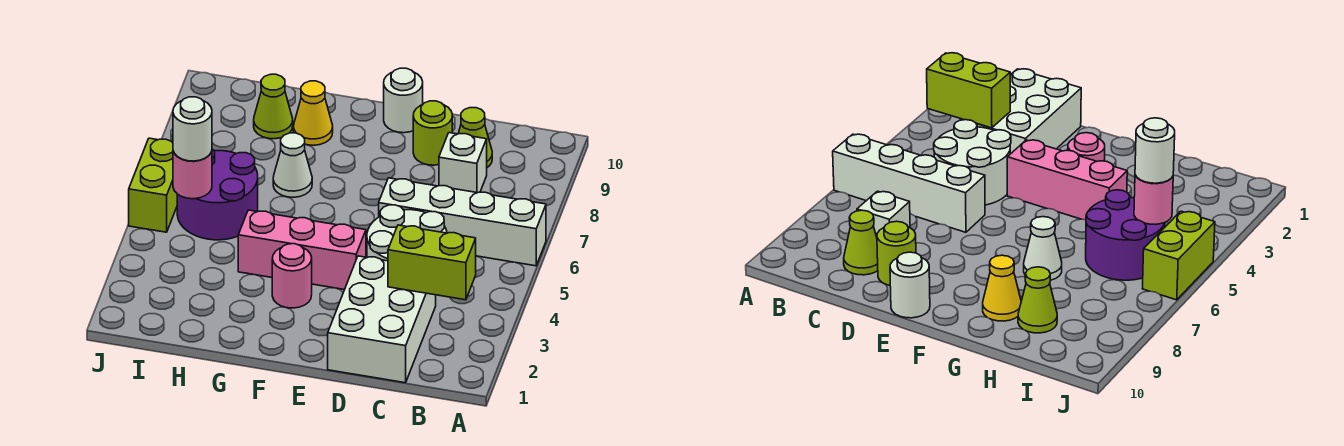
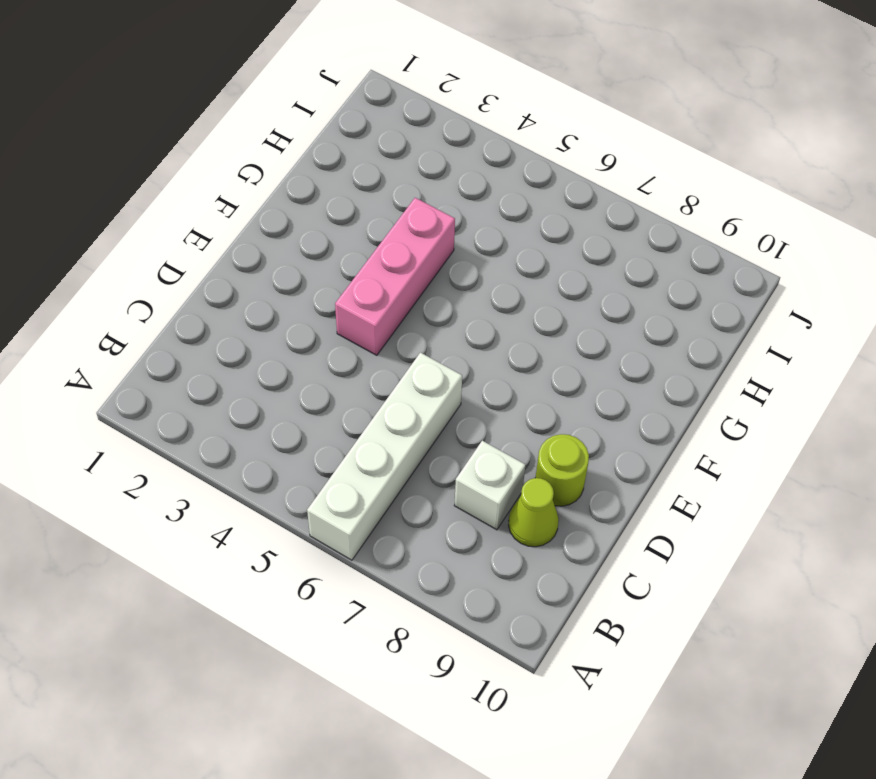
none -> white brick C1:D3 level 1
none -> white round brick C4:D5 level 1
none -> white round brick E10 level 1

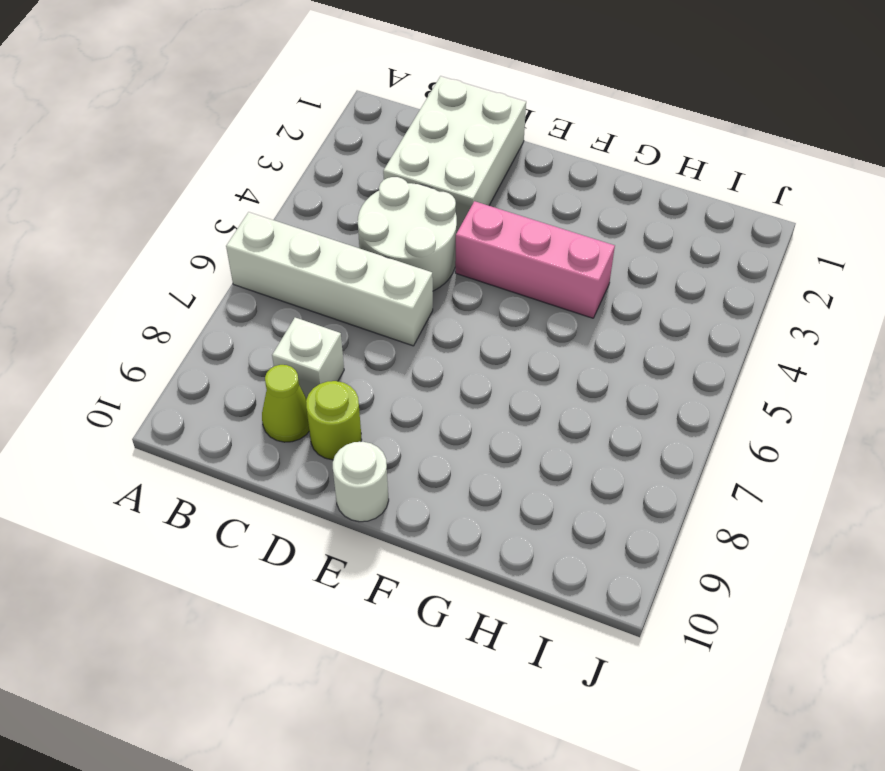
none -> pink round brick F3 level 1
none -> white cone G7 level 1
none -> yellow cone G9 level 1

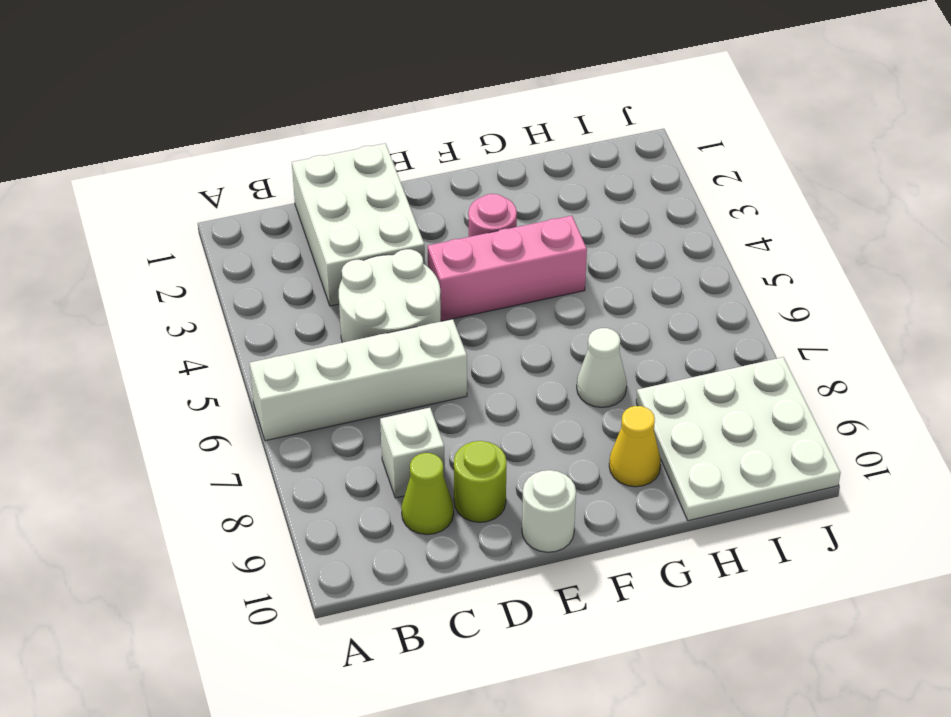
white plate H8:J10 level 1 -> lime cone H9 level 1
none -> purple round brick H5:I6 level 1
none -> lime brick J5:J6 level 1
none -> lime brick B3:C3 level 2

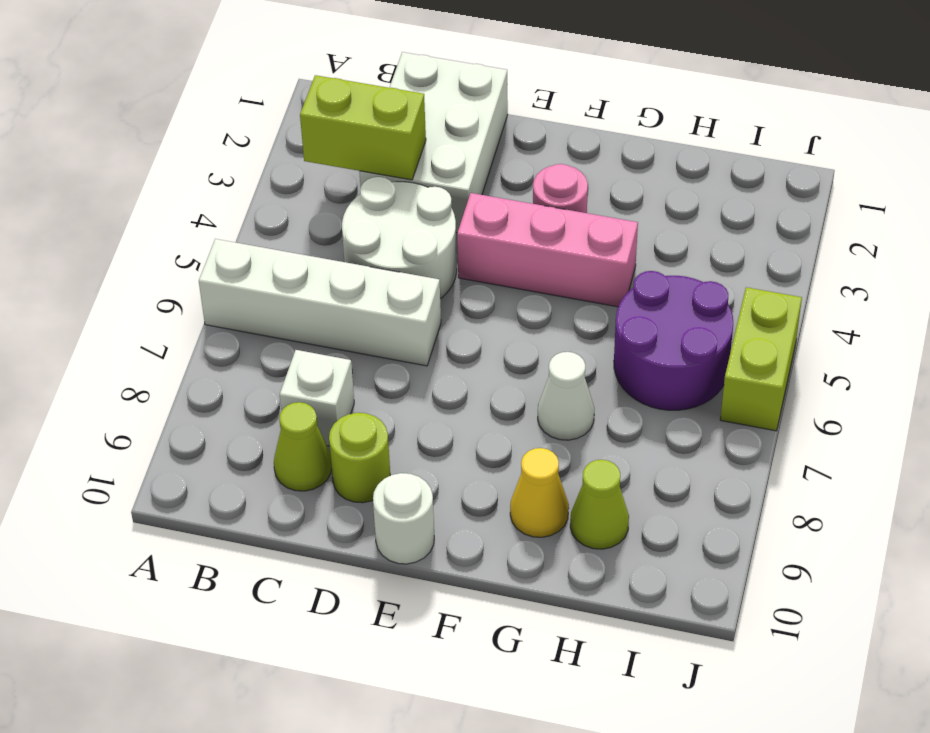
none -> pink round brick I5 level 2
none -> white round brick I5 level 3

